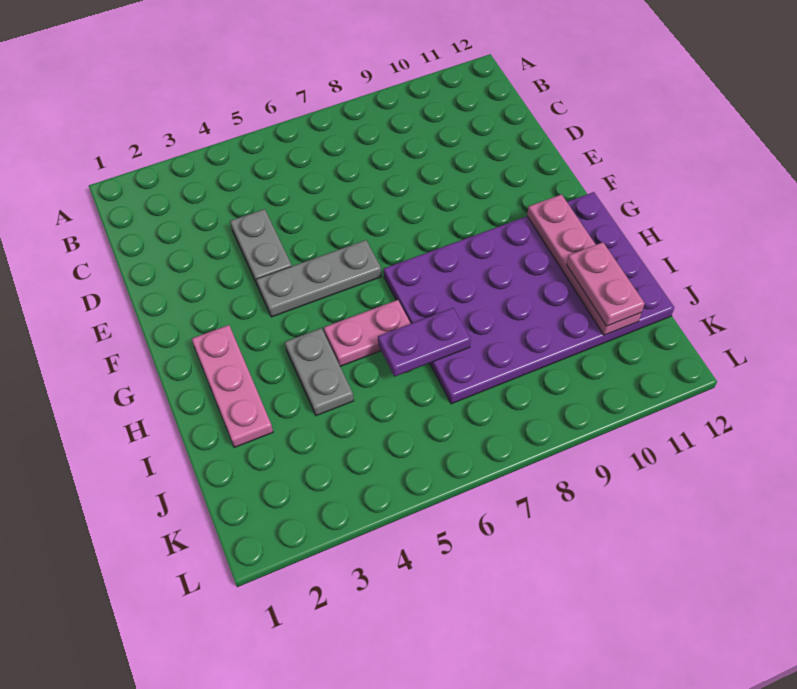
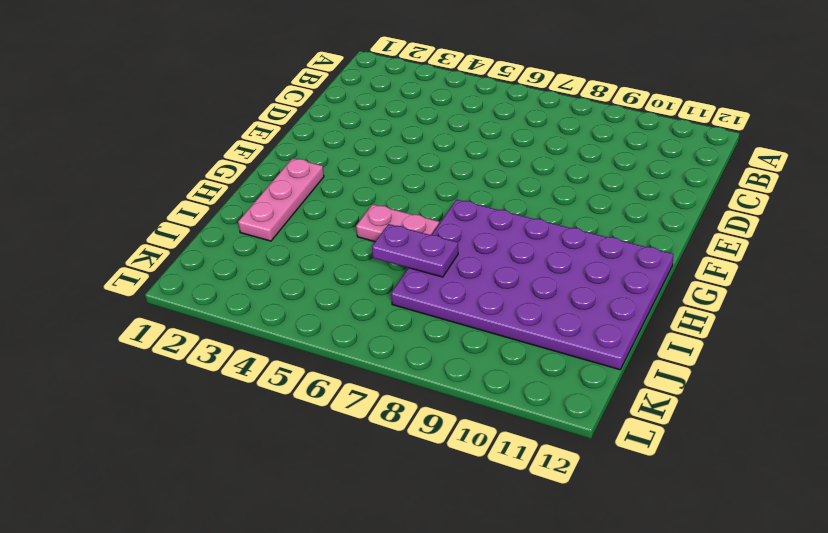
none -> grey plate D4:E4 level 1
none -> grey plate F4:F6 level 1

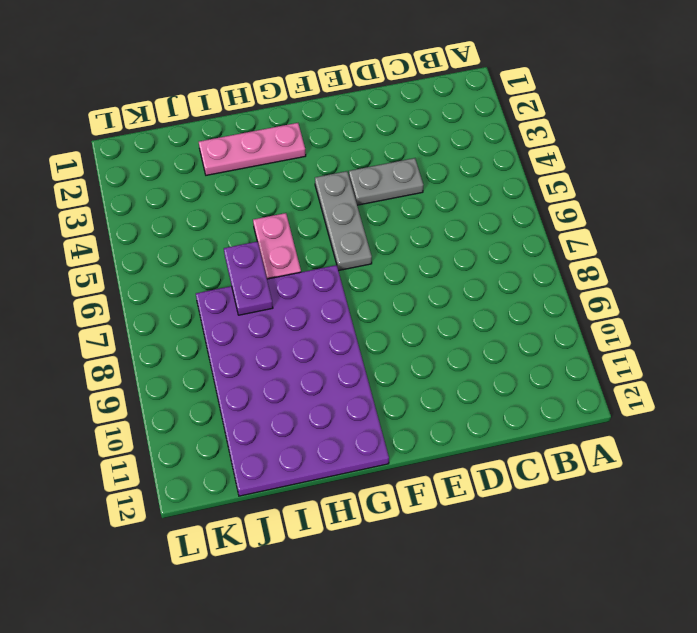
none -> grey plate H4:I4 level 1
none -> pink plate G11:J11 level 2

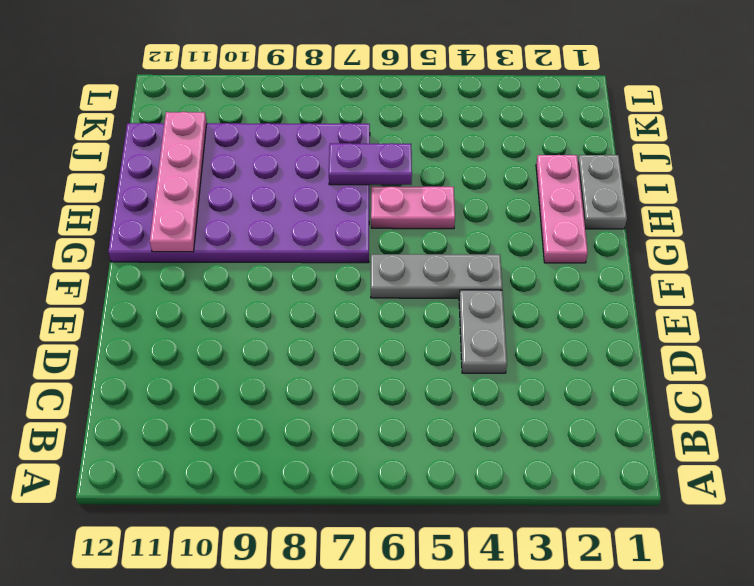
grey plate H1:I1 level 1 -> grey plate H4:I4 level 1
none -> pink plate I11:J11 level 3

